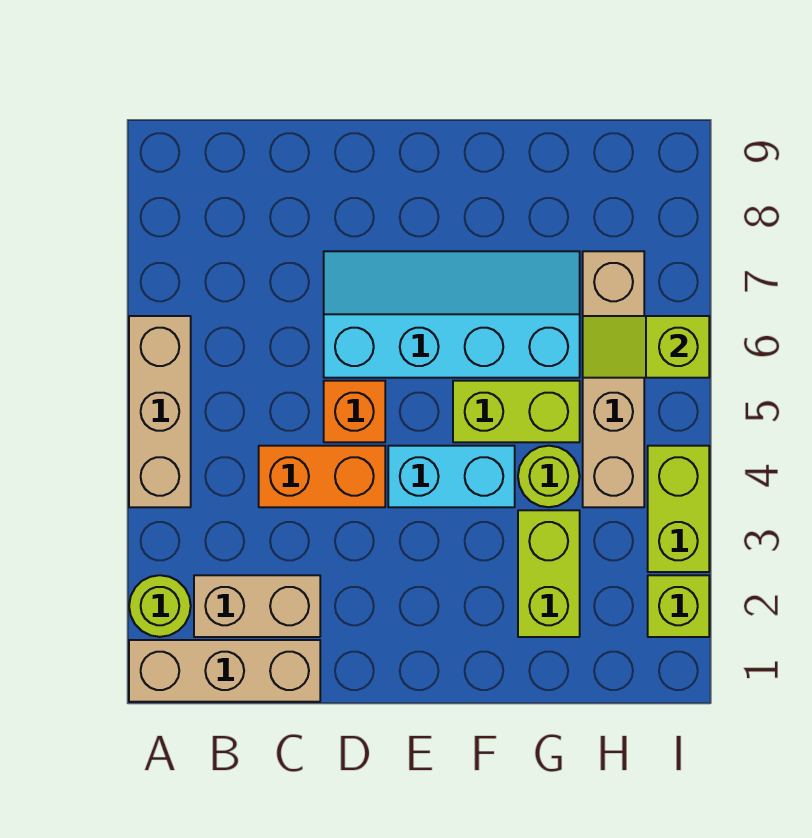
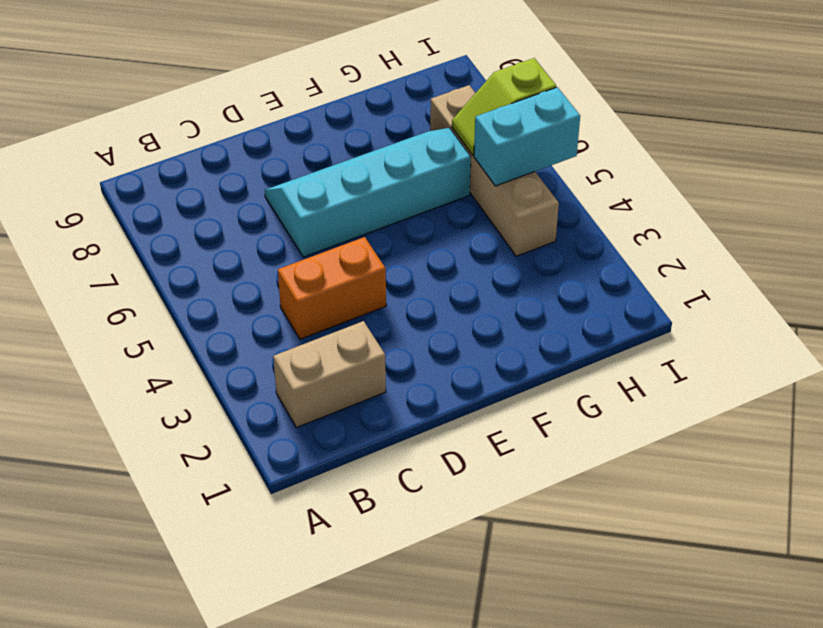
cyan brick H5:I5 level 2 -> cyan brick E4:F4 level 1
none -> tan brick A1:C1 level 1
none -> lime round brick A2 level 1
none -> tan brick A4:A6 level 1

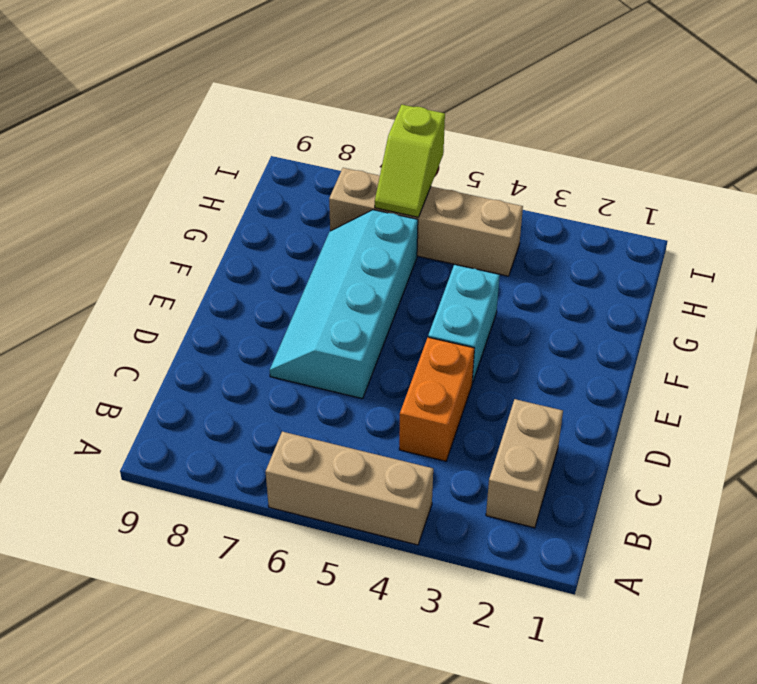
none -> tan brick A1:C1 level 1
none -> lime round brick A2 level 1
none -> orange brick D5 level 1

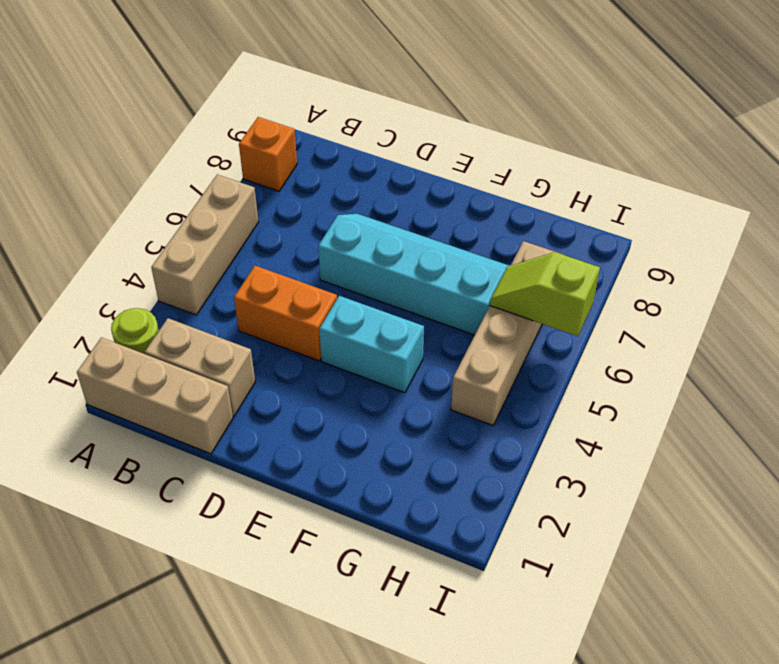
orange brick A8 level 1 -> orange brick D5 level 1
none -> lime brick F5:G5 level 1
none -> lime brick G2:G3 level 1
none -> lime round brick G4 level 1

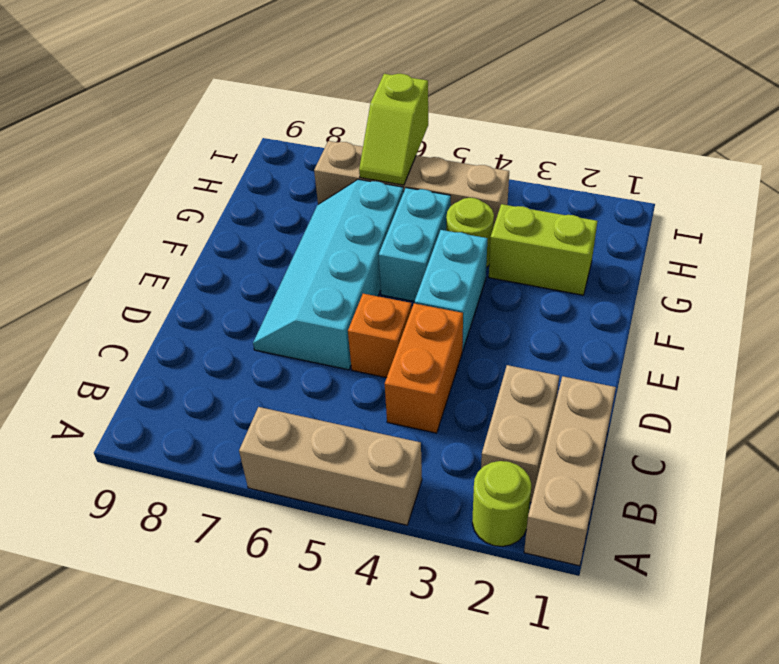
cyan brick F5:G5 level 1 -> lime brick F5:G5 level 1
none -> lime brick I2 level 1
none -> lime brick I3:I4 level 1

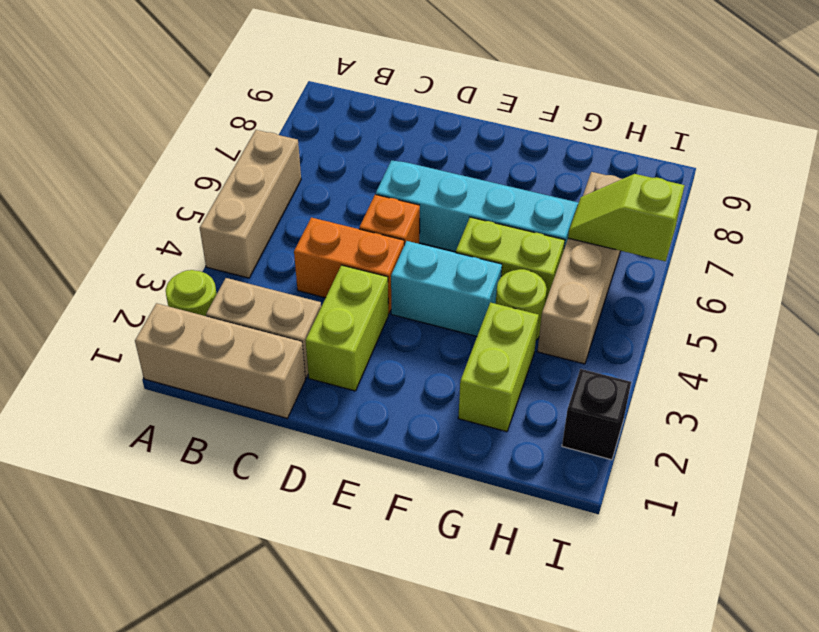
lime brick D2:D3 level 1 -> lime brick I3:I4 level 1
black brick I2 level 1 -> lime brick I2 level 1

